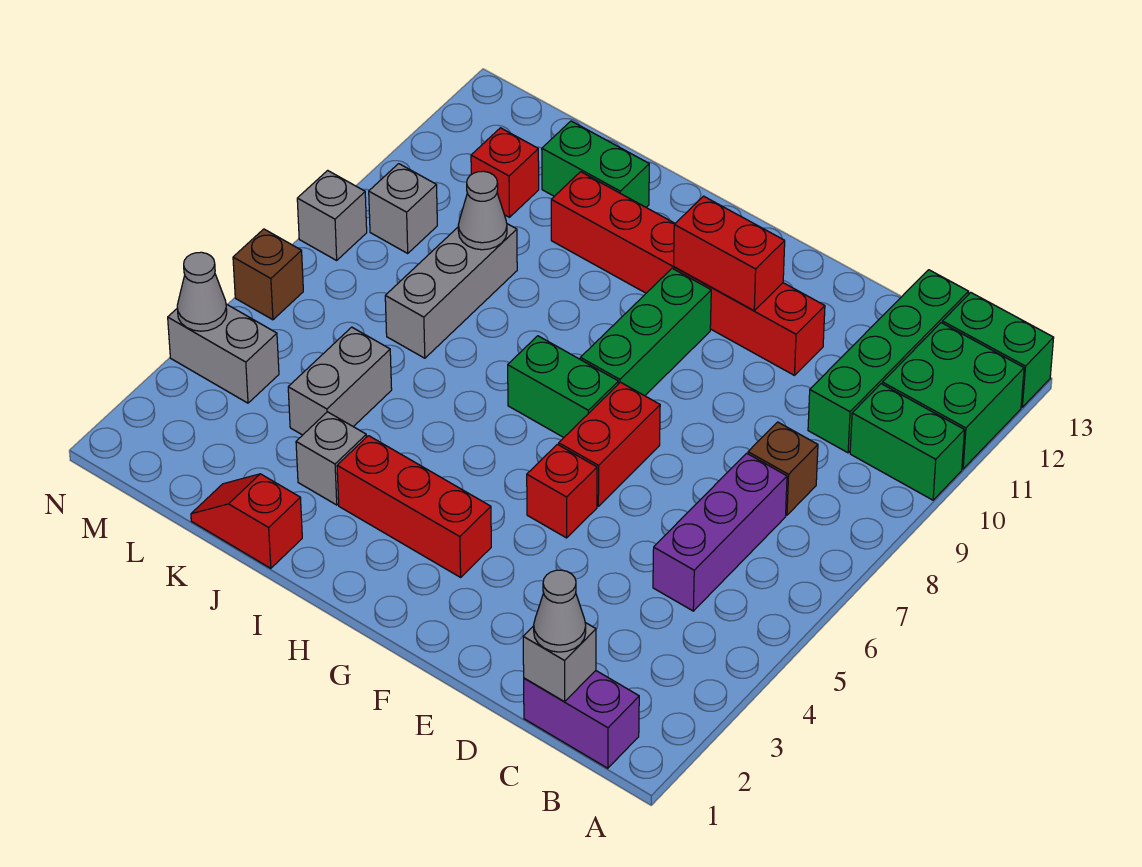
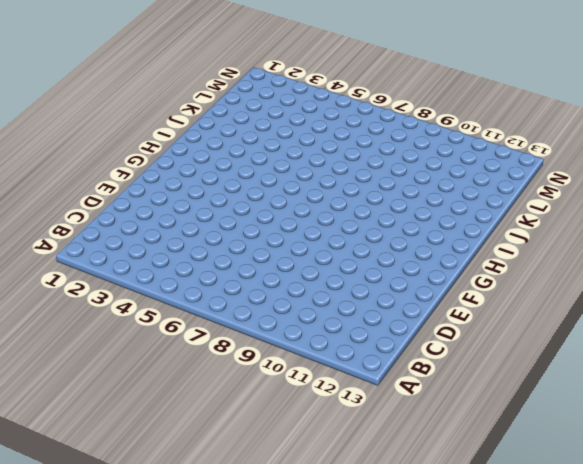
none -> green brick A10:B10 level 1
none -> green brick A11:B12 level 1
none -> green brick A13:B13 level 1

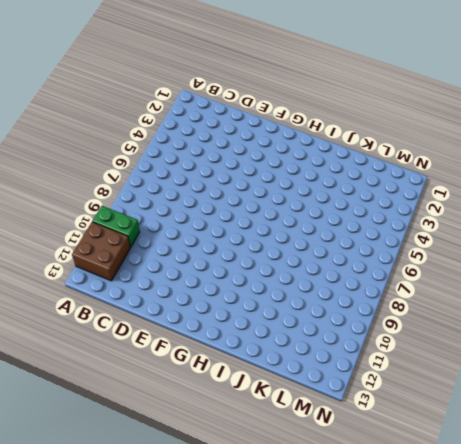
brown brick A11:B12 level 1 -> green brick A11:B12 level 1
none -> green brick A13:B13 level 1
none -> purple brick B1:C1 level 1
none -> purple brick C5:C7 level 1

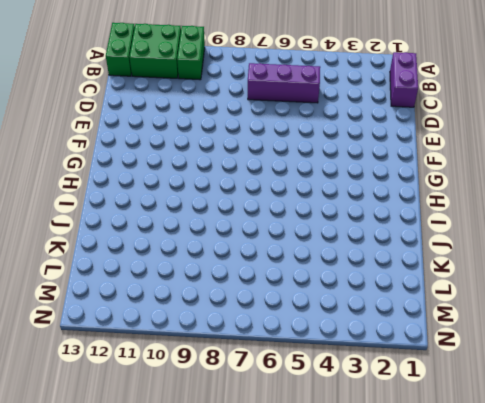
none -> brown brick C8 level 1
none -> green brick C10:C13 level 1
none -> red brick E11:J11 level 1

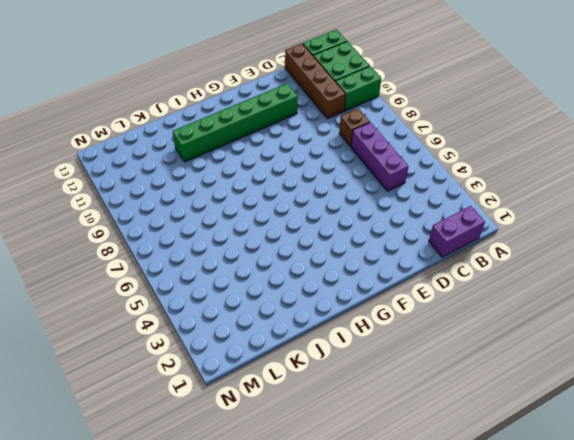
brown brick C10:C13 level 1 -> green brick C10:C13 level 1
green brick E11:J11 level 1 -> red brick E11:J11 level 1
none -> red brick F5 level 1
none -> red brick F6:F7 level 1
none -> red brick G3:I3 level 1

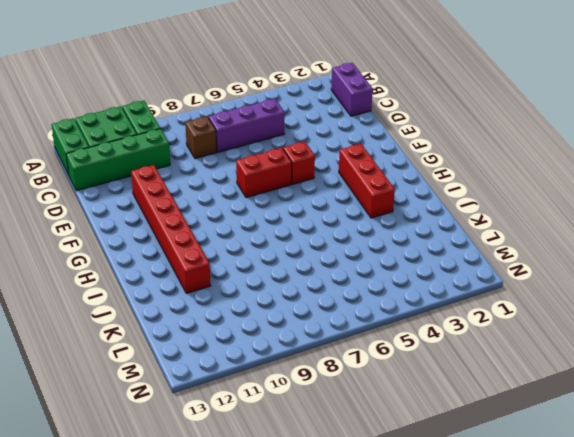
none -> green brick G7:H7 level 1
none -> green brick G8:G10 level 1
none -> red slope J1:K1 level 1 top J

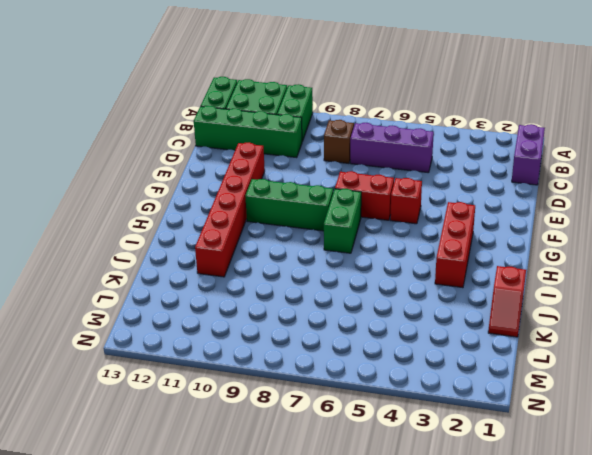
none -> grey brick J3 level 1
none -> green brick J12:K12 level 1
none -> grey brick K4:K5 level 1

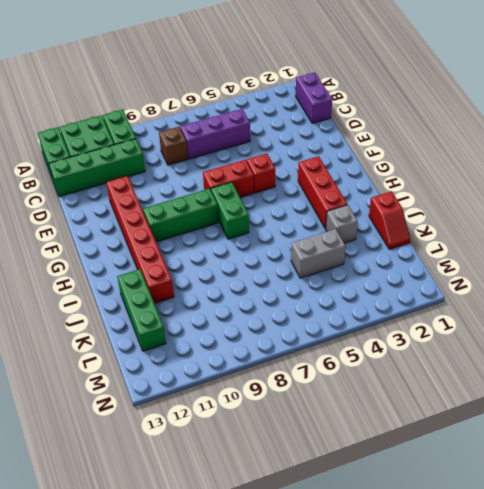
green brick J12:L12 level 1 -> green brick J12:K12 level 1
none -> grey brick K7:K9 level 1
none -> red brick L11 level 1
none -> grey brick M4:N4 level 1

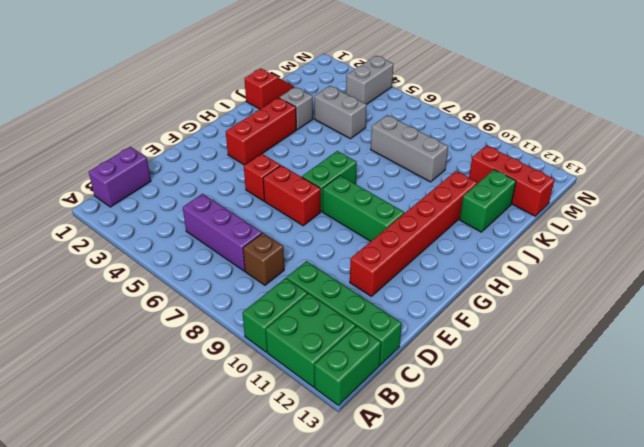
red brick L11:L13 level 1 -> red brick L11 level 1
none -> grey brick M9 level 1
none -> brown brick N6 level 1
none -> grey brick N8 level 1

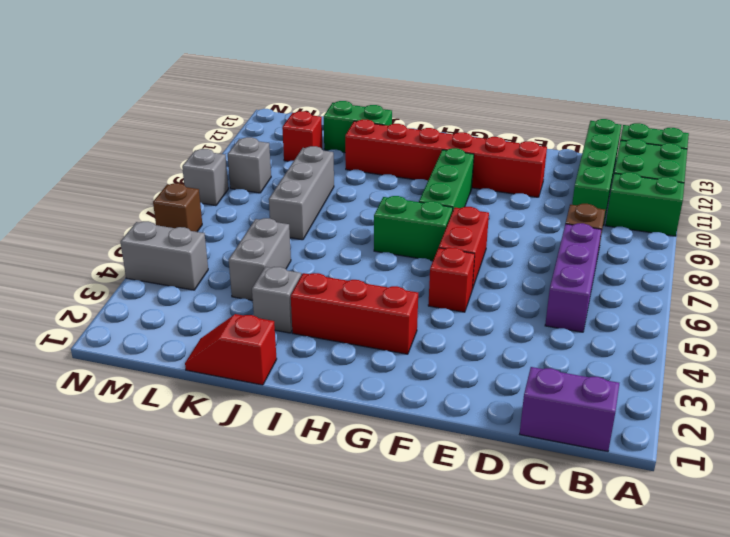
none -> grey brick C1 level 2
none -> red brick F11:G11 level 2
none -> grey cone K9 level 2

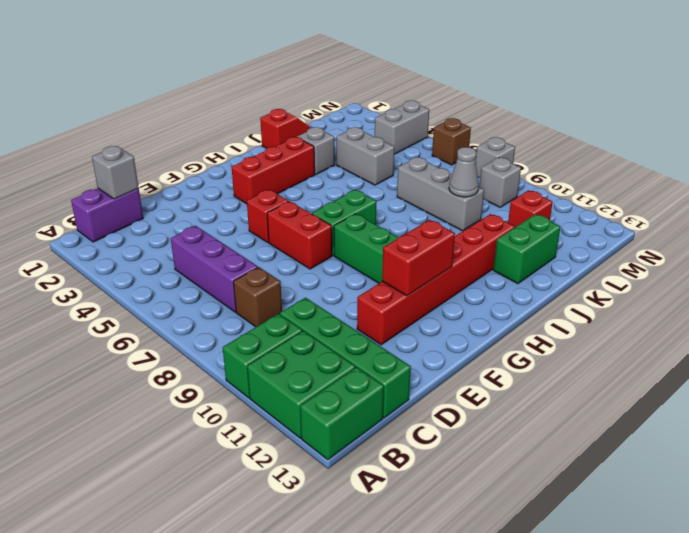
none -> grey cone N4 level 2
none -> grey cone C1 level 3

